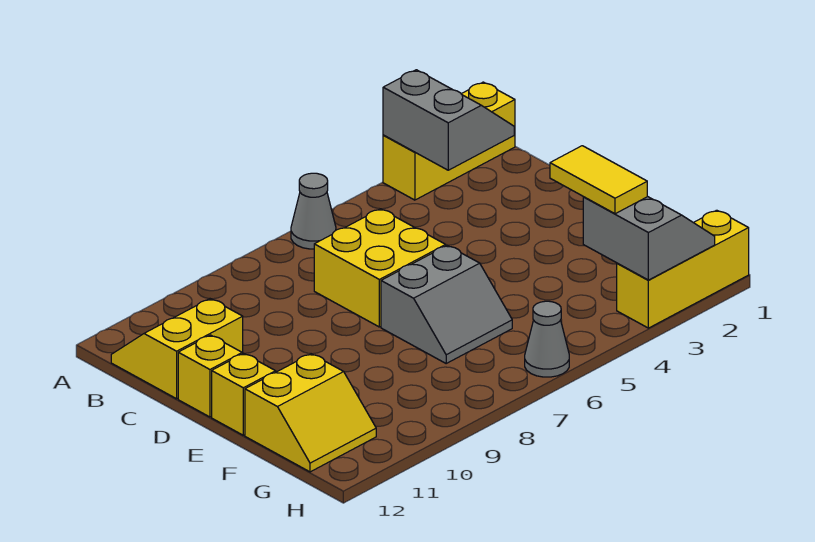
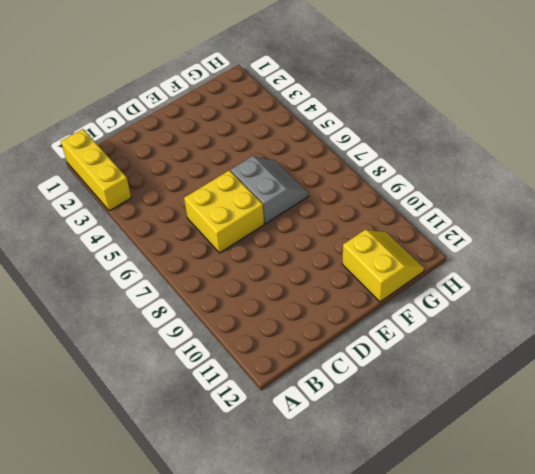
none -> grey cone A6 level 1
none -> yellow slope B11:C12 level 1 top C
none -> yellow brick D12 level 1

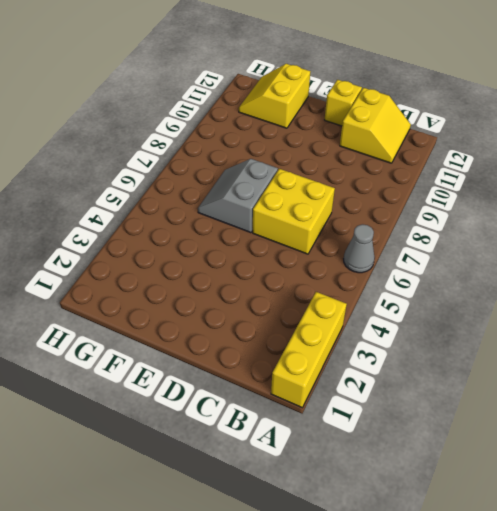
none -> yellow brick E12 level 1
none -> yellow brick H1:H3 level 1
none -> grey cone H6 level 1

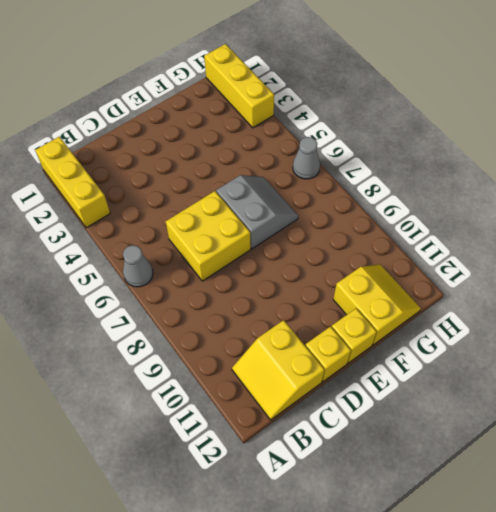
none -> grey slope A2:B3 level 2 top 3
none -> grey slope G2:H3 level 2 top 3
none -> yellow tile F3:G3 level 3

